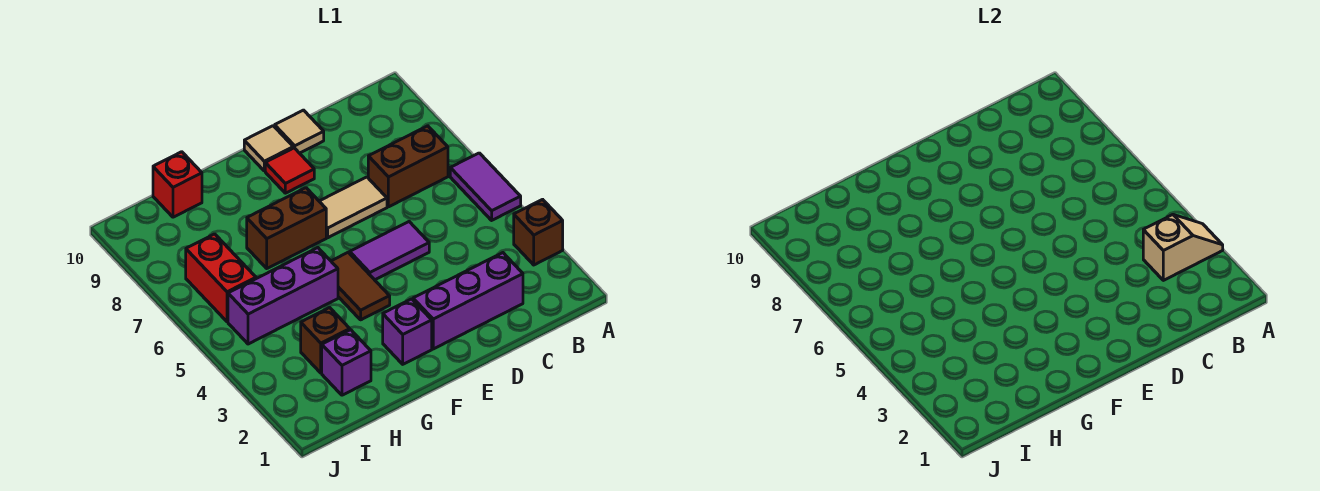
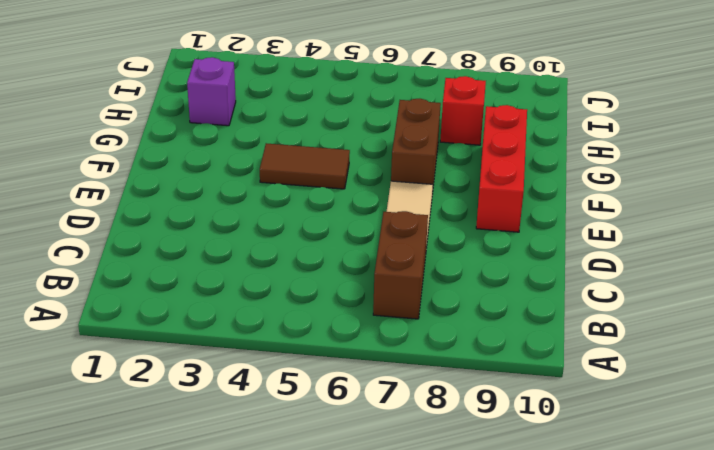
red brick E9:G9 level 1 -> red tile E9 level 1
red brick H8 level 1 -> red brick H10 level 1
none -> brown brick A3 level 1
none -> purple tile A5:A6 level 1
none -> purple brick C2:E2 level 1

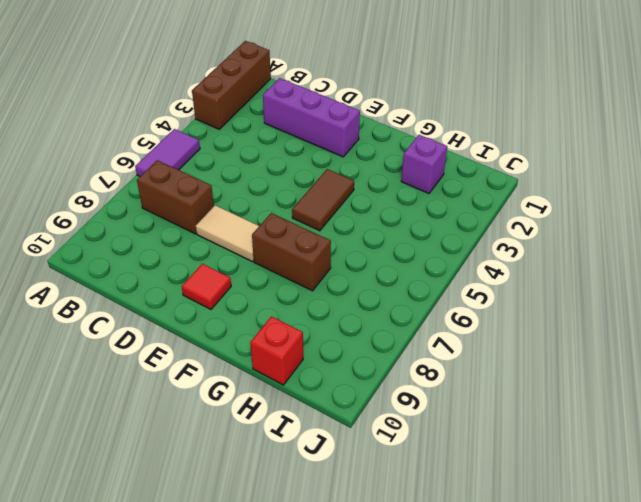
brown brick A1:A3 level 1 -> brown brick A3 level 1
none -> purple tile D5:E5 level 1
none -> tan tile D10 level 1
none -> tan tile E10 level 1

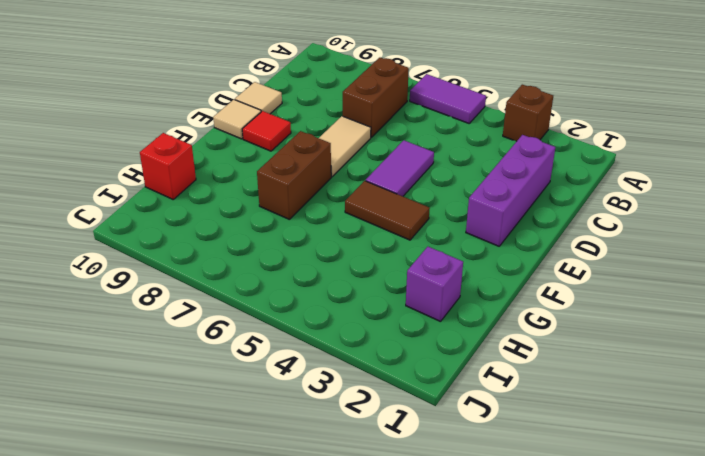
none -> purple brick F2 level 1
none -> purple brick G5:I5 level 1
none -> brown brick H3 level 1

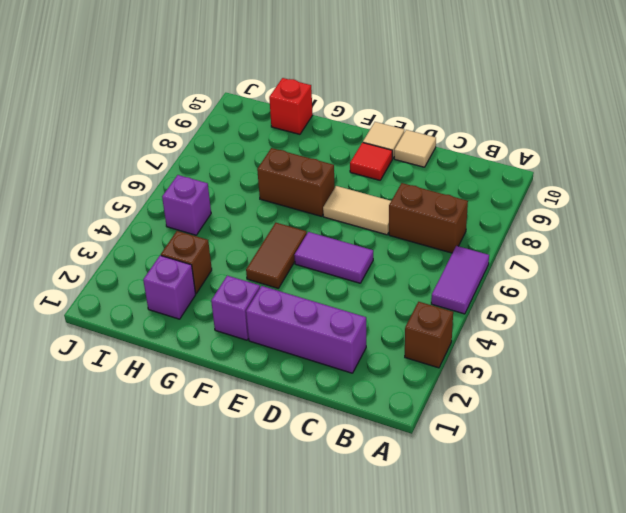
purple brick I5 level 1 -> purple brick G5:I5 level 1
none -> red brick I6:I7 level 1
none -> tan slope A3:B3 level 2 top B

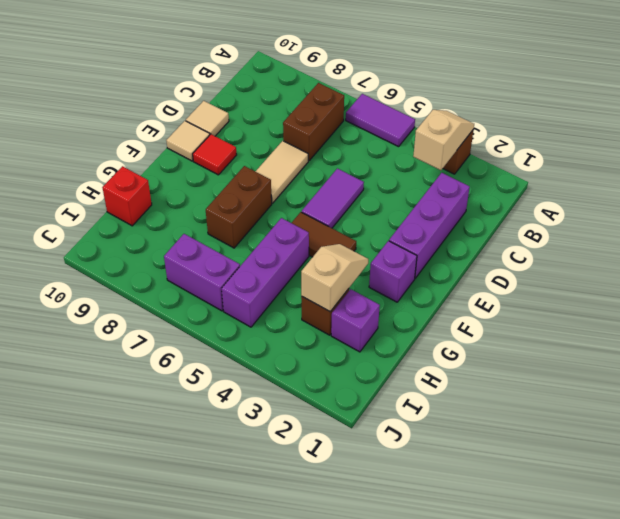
tan slope G3:H3 level 2 top H -> none
purple brick I6:I7 level 1 -> red brick I6:I7 level 1

